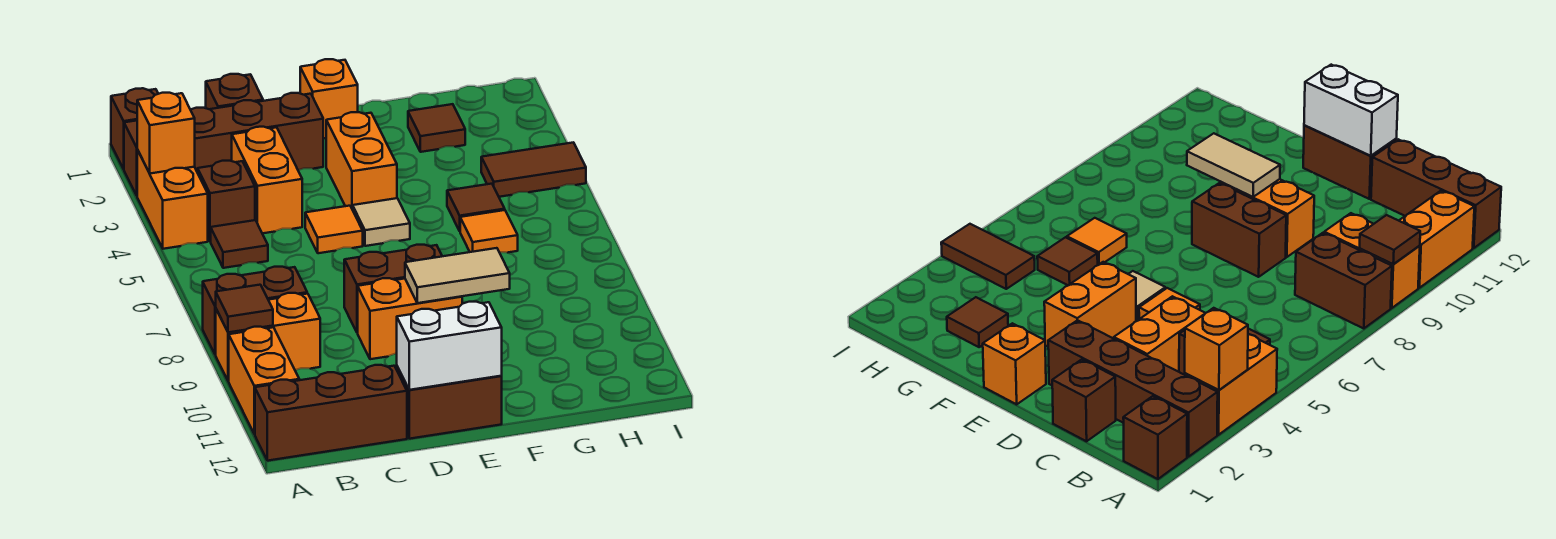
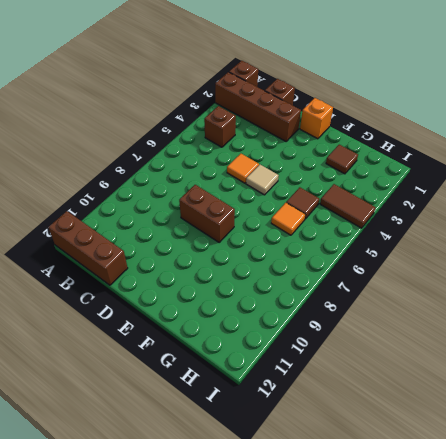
none -> orange brick A3:A4 level 1
none -> brown brick A8:B8 level 1
none -> orange brick A9:B9 level 1

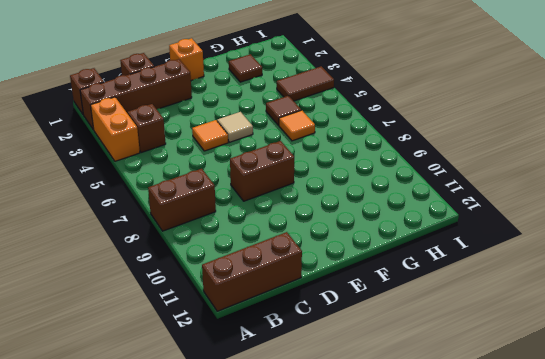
none -> orange brick A9:B9 level 1
none -> orange brick A10:A11 level 1
none -> brown tile B5 level 1

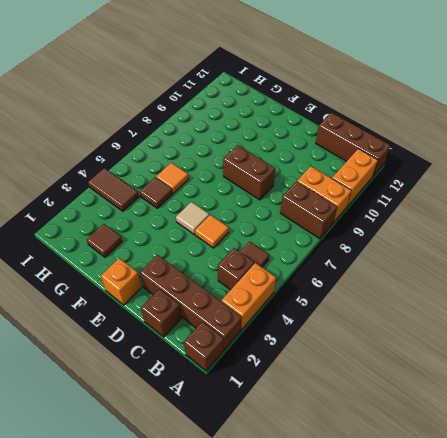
none -> orange brick C3:C4 level 1
none -> orange brick D9:E9 level 1
none -> brown brick D12:E12 level 1

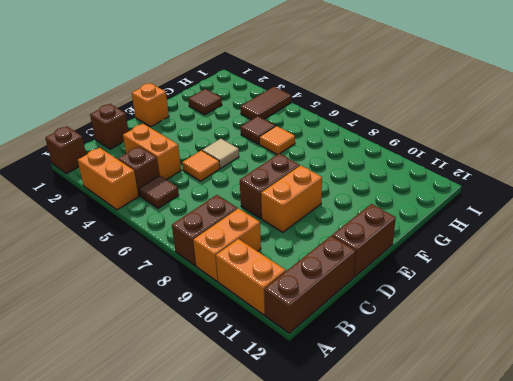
none -> brown brick A2:D2 level 1
none -> orange brick E3:E4 level 1
none -> orange brick A3 level 2

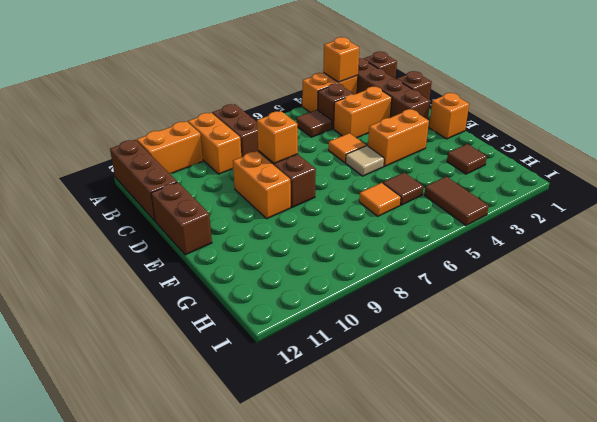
orange brick D8 level 2 -> none
none -> brown tile A9 level 2
none -> white brick D12:E12 level 2
none -> tan tile E9:F9 level 2

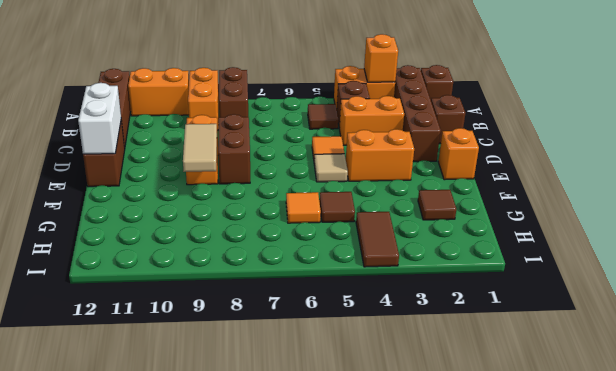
none -> brown tile A9 level 2

